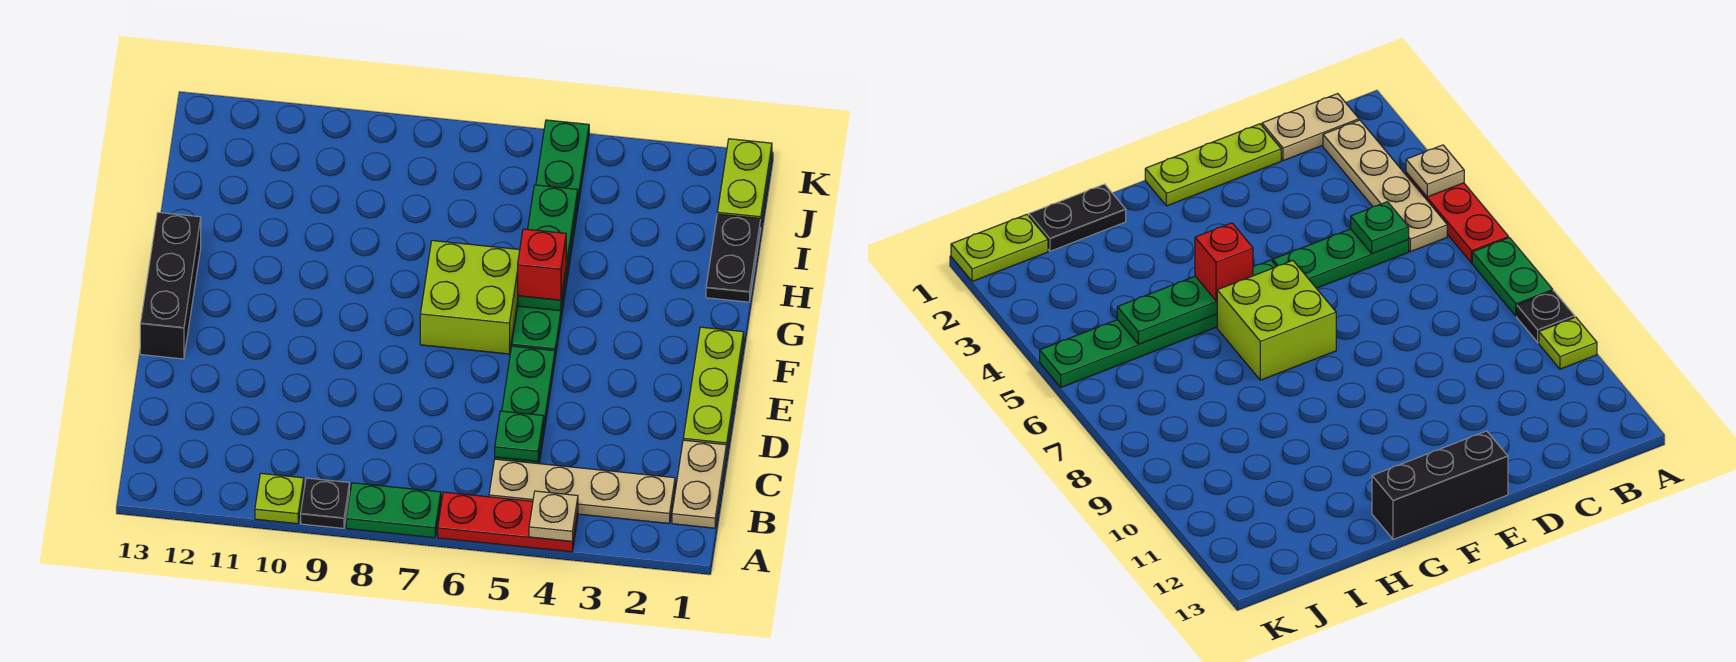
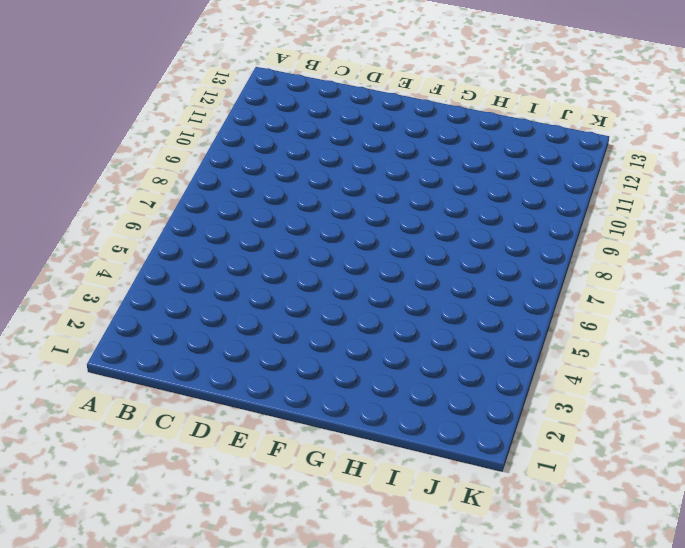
none -> red plate A4:A6 level 1
none -> green plate A7:A8 level 1
none -> black plate A9 level 1

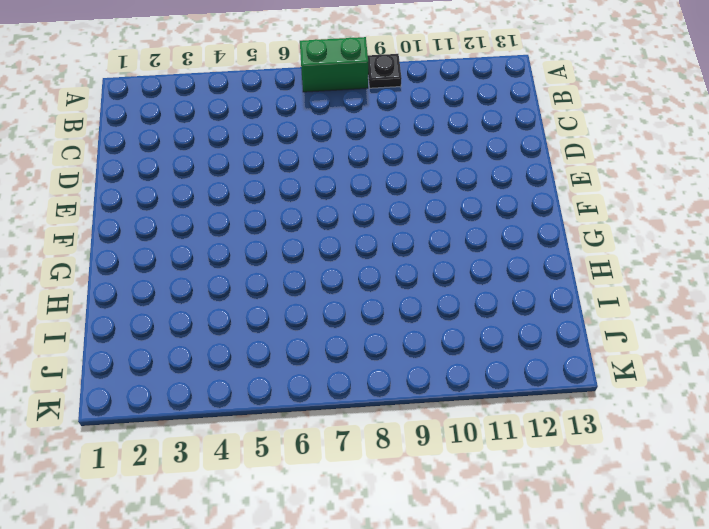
green brick A7:A8 level 1 -> green plate A7:A8 level 1
none -> red plate A4:A6 level 1
none -> lime plate A10 level 1
none -> tan plate B1:C1 level 1

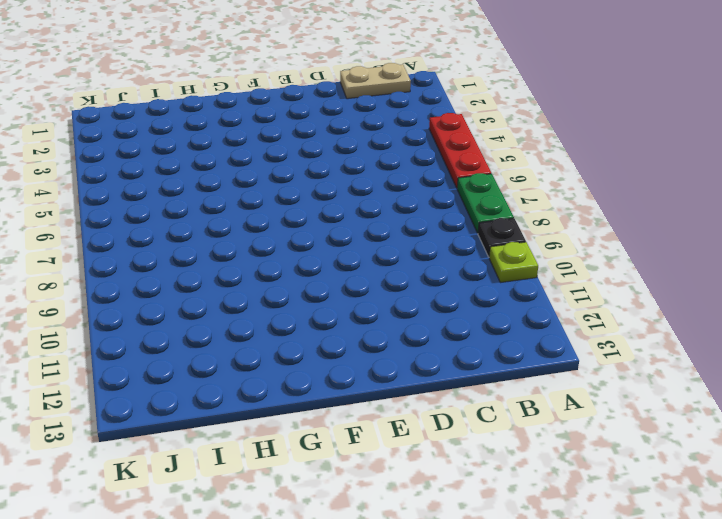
none -> tan plate B2:B5 level 1
none -> green plate C5:E5 level 1
none -> lime plate D1:F1 level 1

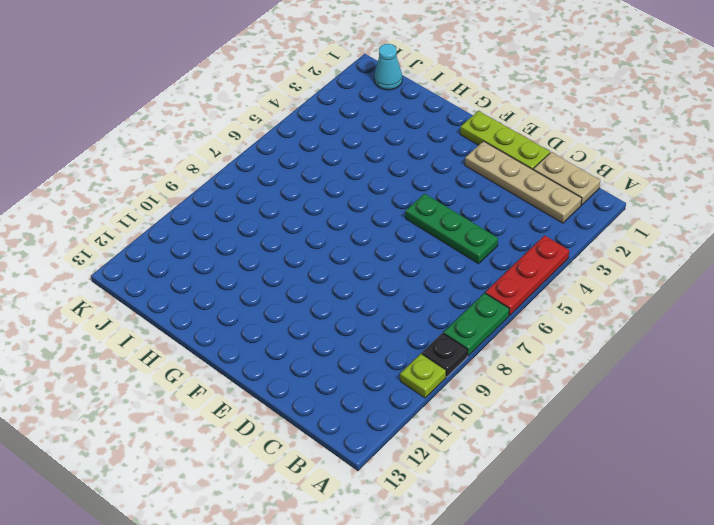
tan plate B2:E2 level 1 -> tan plate B2:B5 level 1
cyan cone J1 level 1 -> lime plate J1:K1 level 1
none -> black brick E13:G13 level 1
none -> green plate F5:K5 level 1
none -> lime brick F6:G7 level 1

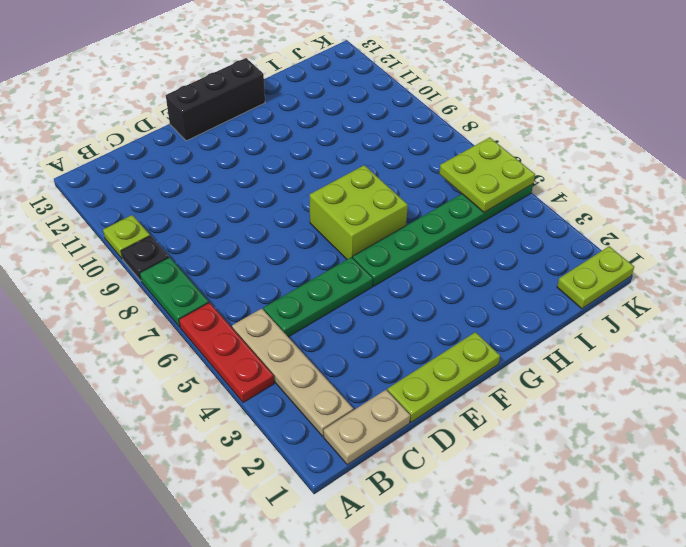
lime plate J5:K6 level 2 -> none
none -> black plate H1:I1 level 1
none -> tan plate A4 level 2
none -> green plate C5 level 2

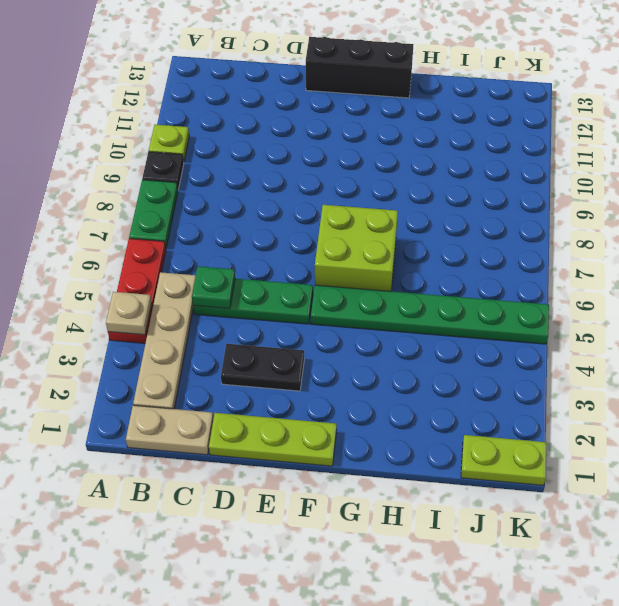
black plate D3:E3 level 1 -> black plate H1:I1 level 1
none -> green plate G5:I5 level 2
none -> red brick G5 level 3

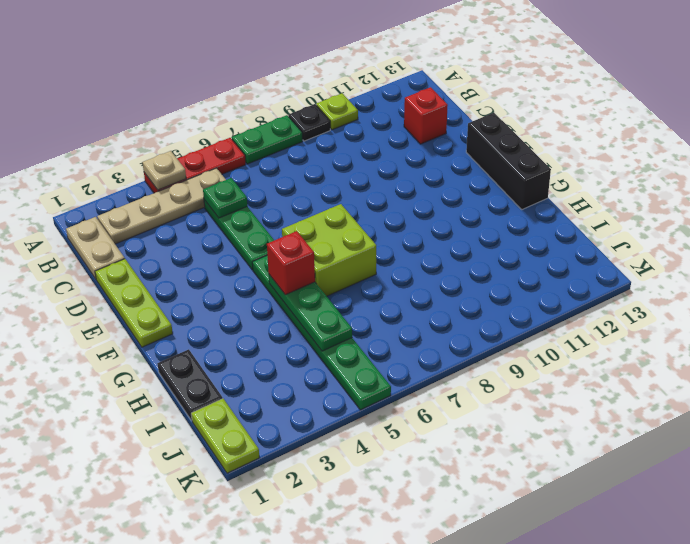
red brick C12 level 1 -> none

